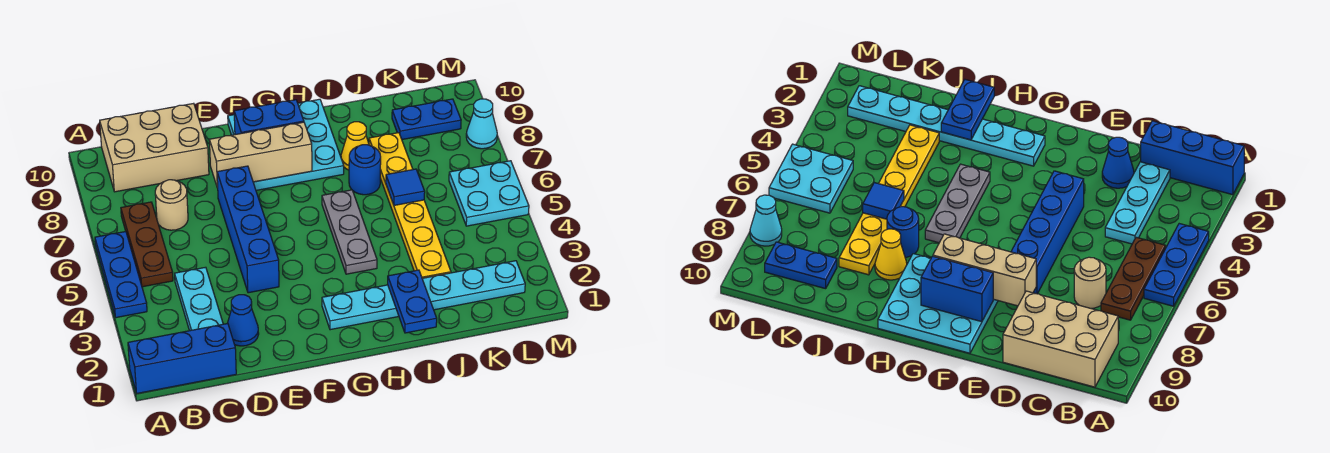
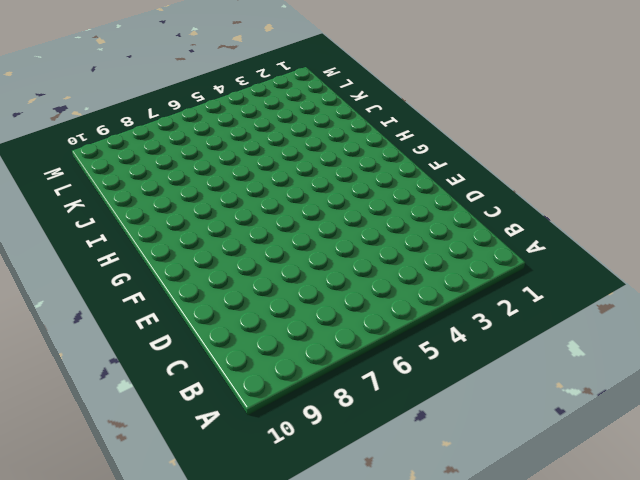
none -> blue brick A1:C1 level 1
none -> blue plate A4:A6 level 1
none -> brown plate B5:B7 level 1

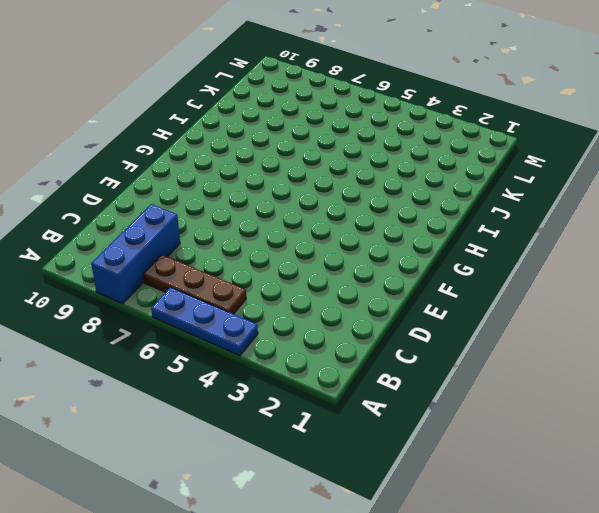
blue brick A8:C8 level 1 -> blue brick A1:C1 level 1
none -> tan brick B9:D10 level 1
none -> cyan plate C2:C4 level 1
none -> tan round brick C7 level 1

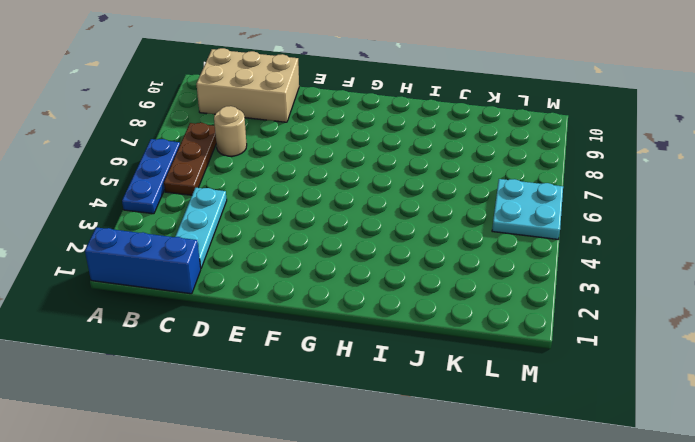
none -> blue cone D2 level 1
none -> blue brick E4:E7 level 1
none -> cyan plate F8:H10 level 1

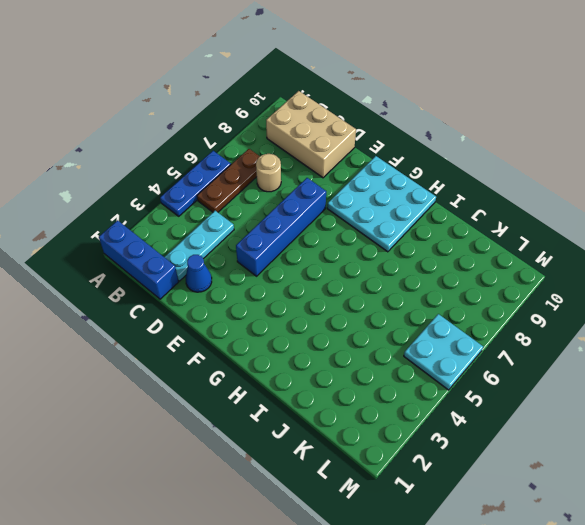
none -> cyan plate G2:L2 level 1
none -> grey plate H4:H6 level 1
none -> blue round brick I7 level 1

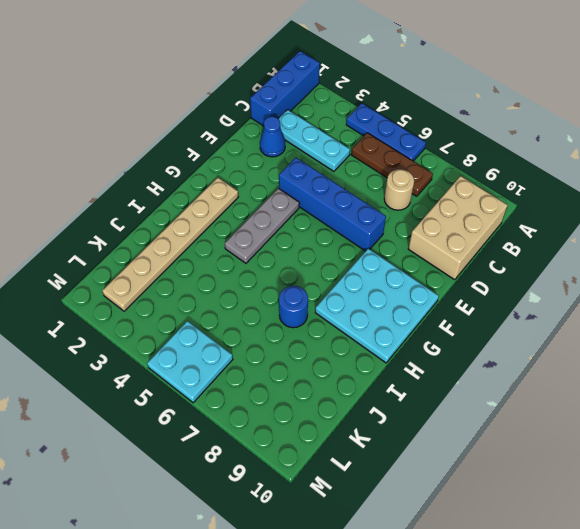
grey plate F4:H4 level 1 -> grey plate H4:H6 level 1
tan plate G2:L2 level 1 -> cyan plate G2:L2 level 1
none -> yellow cone I8 level 1
none -> yellow plate J3:J8 level 1
none -> blue plate K9:L9 level 1

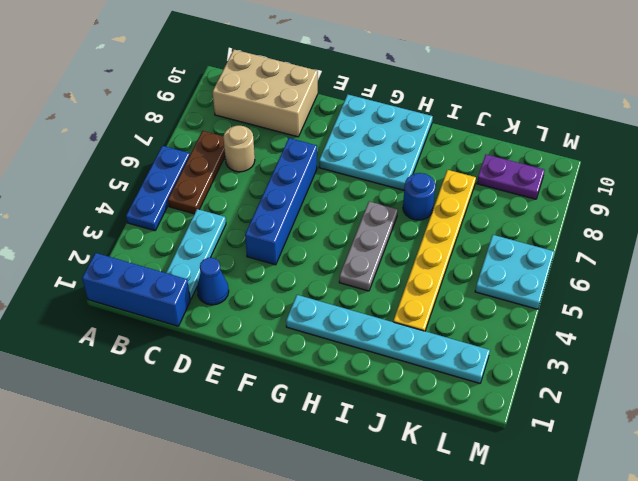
purple plate K9:L9 level 1 -> blue plate K9:L9 level 1
none -> yellow cone I8 level 1
none -> cyan cone M8 level 1
none -> tan brick E8:G8 level 2

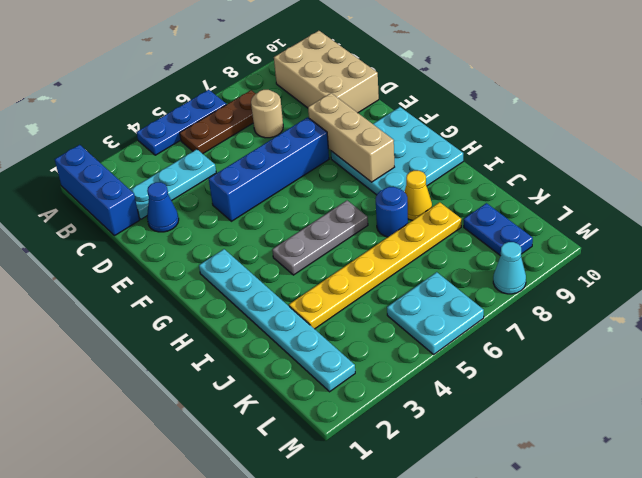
none -> blue brick F9:G9 level 2
none -> blue plate I1:I2 level 2
none -> blue tile J6 level 2

